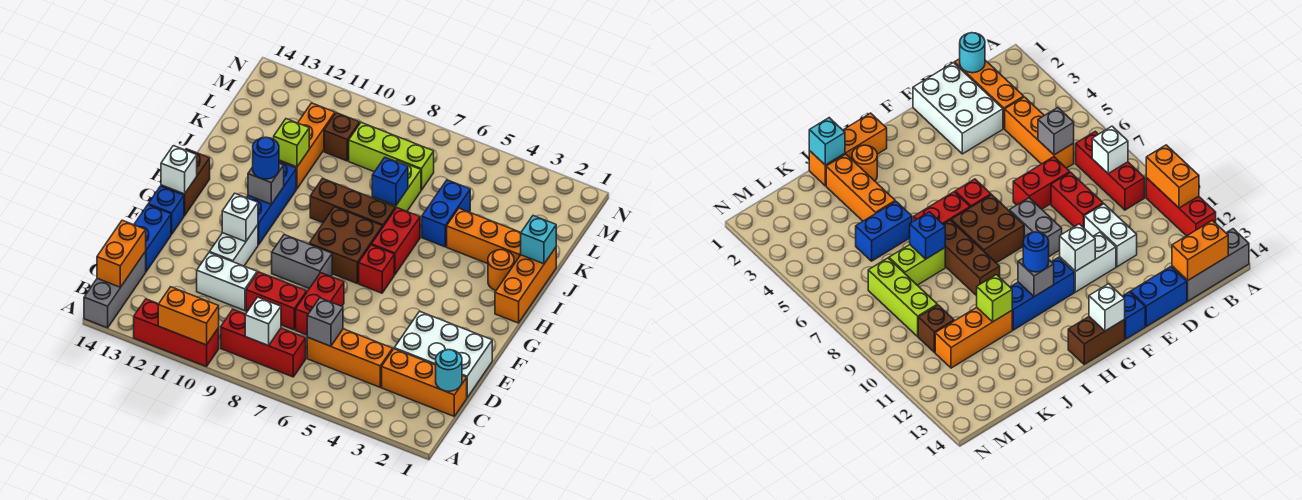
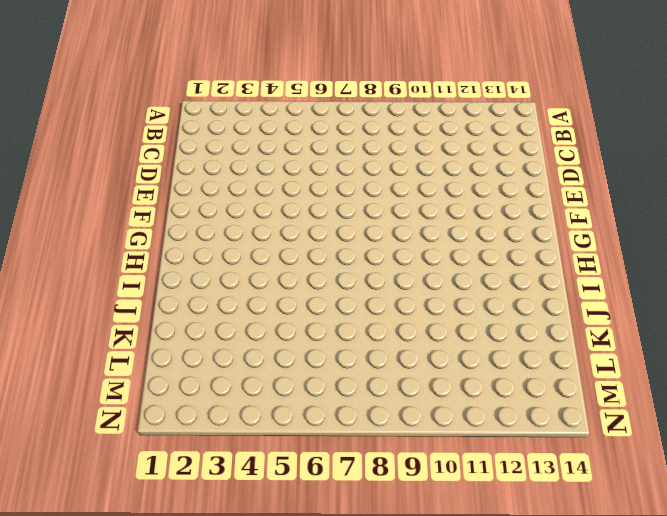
none -> red brick A10:A12 level 1
none -> grey brick A14:C14 level 1
none -> red brick B7:B9 level 1
none -> orange brick C1:C3 level 1

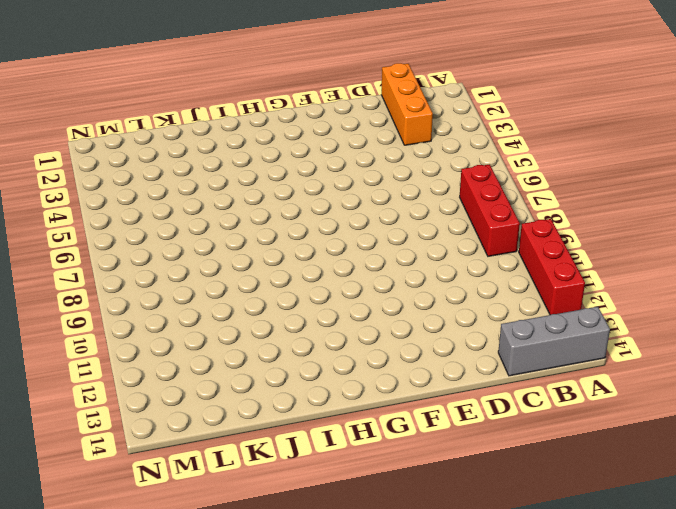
none -> orange brick C4:C6 level 1
none -> white brick D1:E3 level 1
none -> red brick D7:E7 level 1
none -> red brick D8:D9 level 1

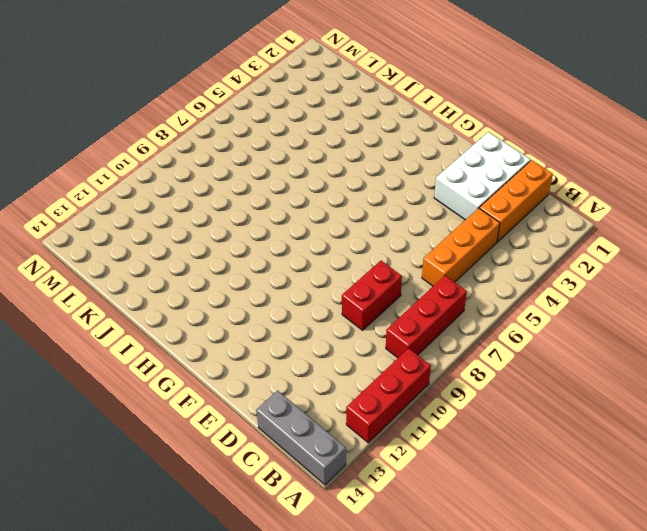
none -> red brick D7:E7 level 1
none -> white brick D10:D11 level 1
none -> blue brick D14:E14 level 1
none -> white brick E11:F11 level 1

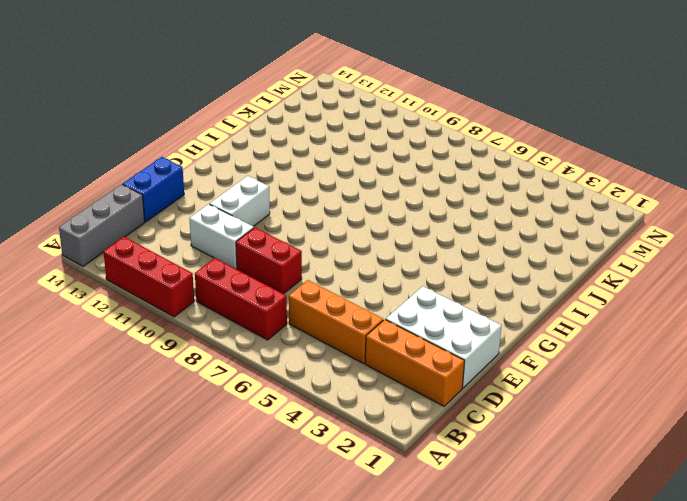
none -> red brick D7:E7 level 1
none -> grey brick F8:F9 level 1
none -> blue brick F14 level 1
none -> red brick G6 level 1

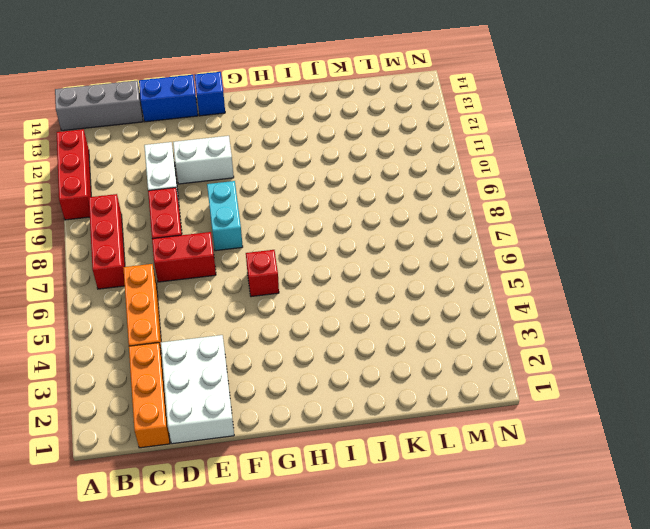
cyan brick F8:F9 level 1 -> grey brick F8:F9 level 1
none -> brown brick G7:H8 level 1
none -> blue brick G11:I11 level 1
none -> brown brick G14:H14 level 1
none -> orange brick H1:J1 level 1

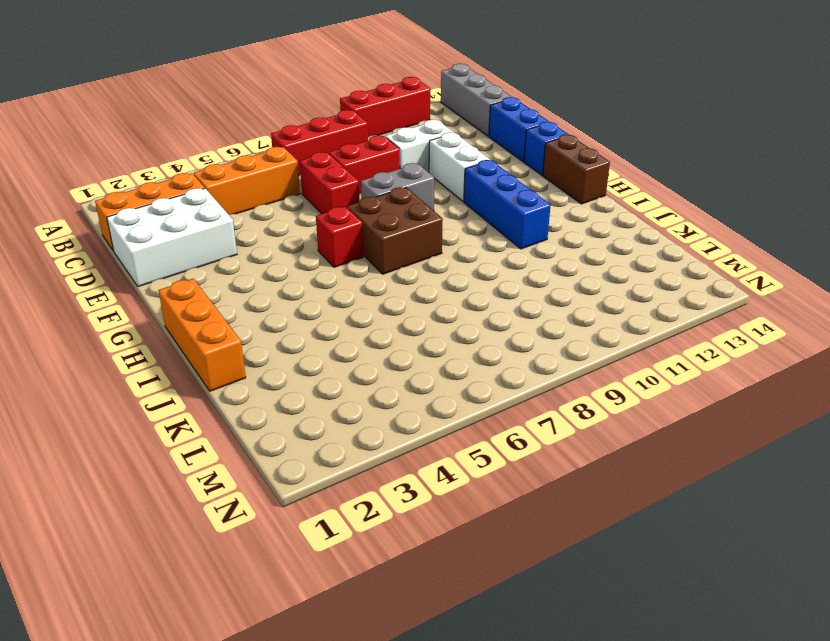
none -> red brick H6:I6 level 1
none -> orange round brick I2 level 1
none -> brown brick I7:I9 level 1
none -> orange brick J2:J4 level 1

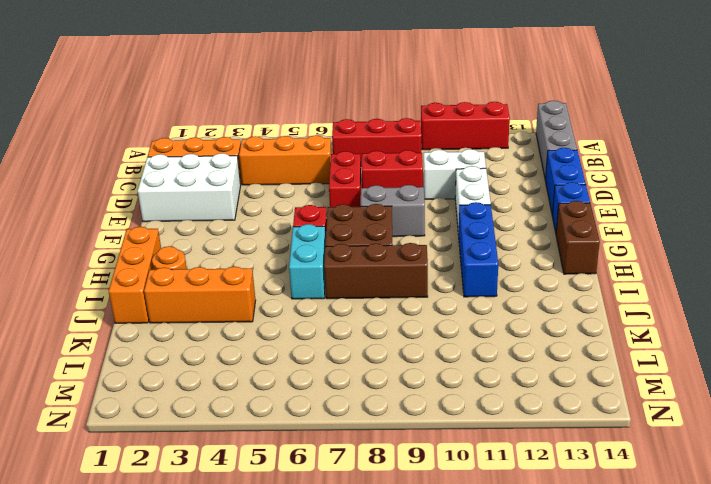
cyan brick H6:I6 level 1 -> red brick H6:I6 level 1
none -> blue brick J5:K5 level 1
none -> lime brick J7:K7 level 1
none -> orange brick J11:L11 level 1
none -> lime brick L7:L9 level 1

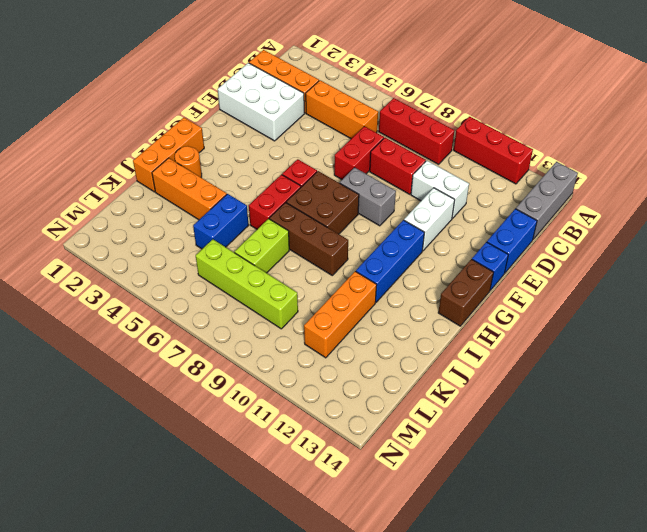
lime brick L6:L9 level 1 -> lime brick L7:L9 level 1
none -> brown brick L10 level 1
none -> orange brick A10:A11 level 2
none -> white brick B8 level 2
none -> orange brick B14:C14 level 2

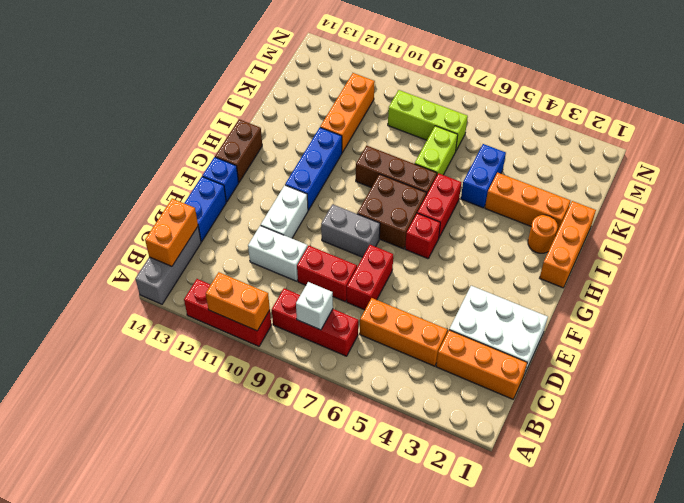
none -> brown brick L10 level 1
none -> cyan round brick C1 level 2
none -> grey brick C6 level 2
none -> white brick F11 level 2

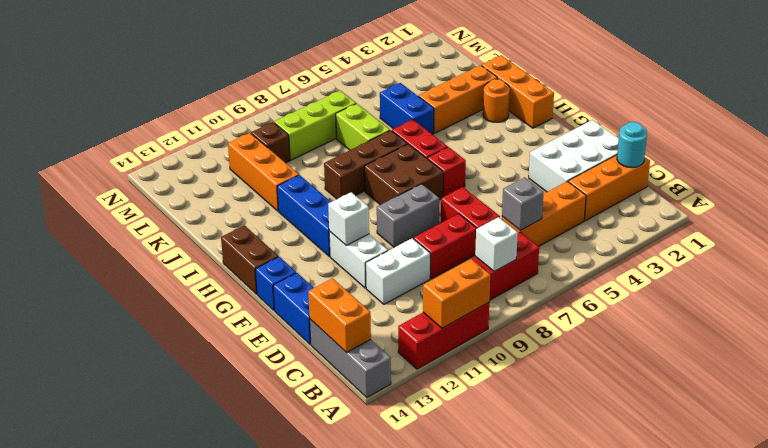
none -> white brick G14 level 2
none -> grey brick H11 level 2
none -> cyan brick J1 level 2
none -> blue brick J7 level 2

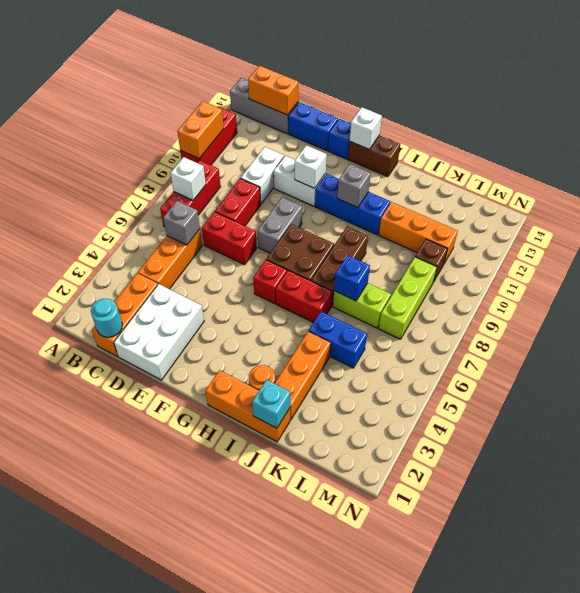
none -> lime brick J11 level 2
none -> blue round brick H11 level 3

